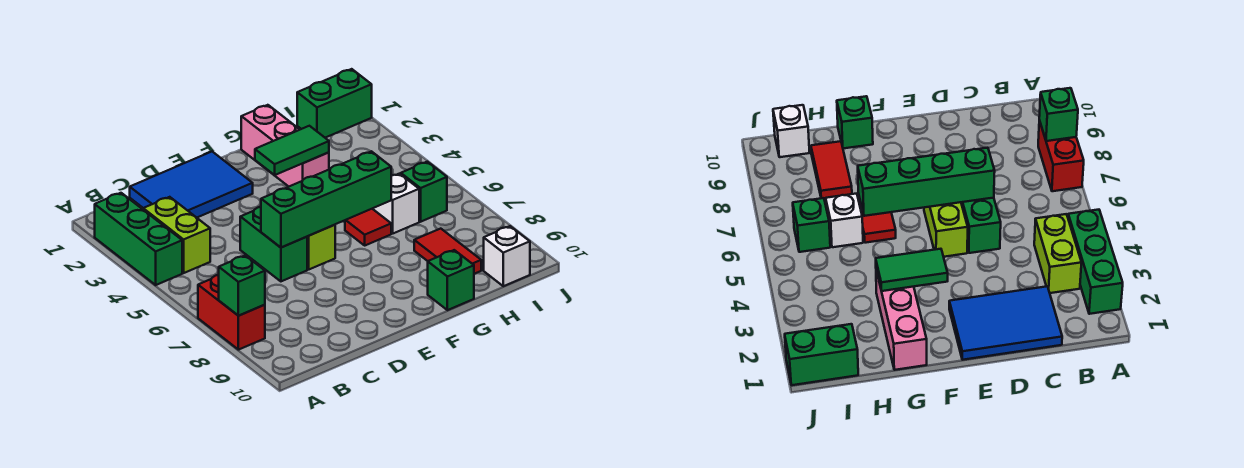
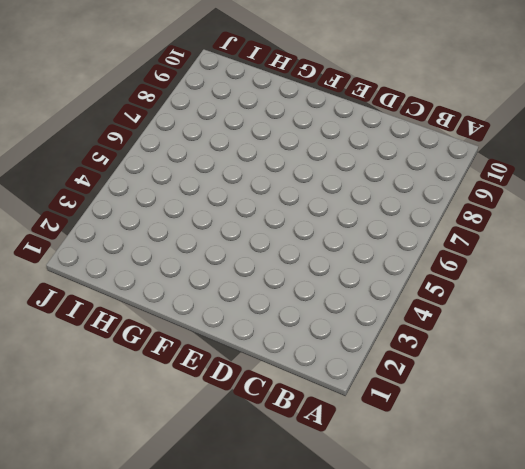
none -> green brick A2:A4 level 1
none -> red brick A7:A8 level 1
none -> lime brick B3:B4 level 1

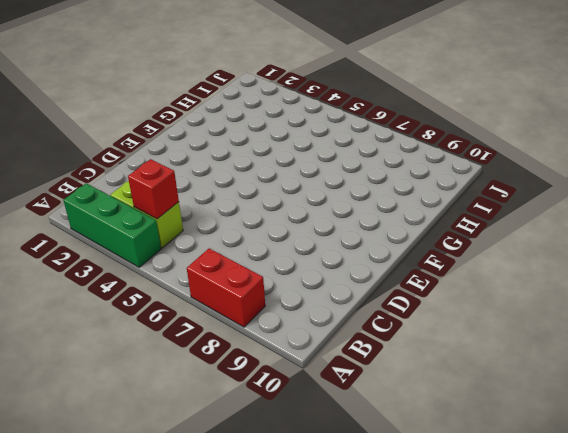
red brick B4 level 2 -> none
none -> blue tile C1:E2 level 1
none -> green brick D5:D6 level 1
none -> lime brick E5:E6 level 1

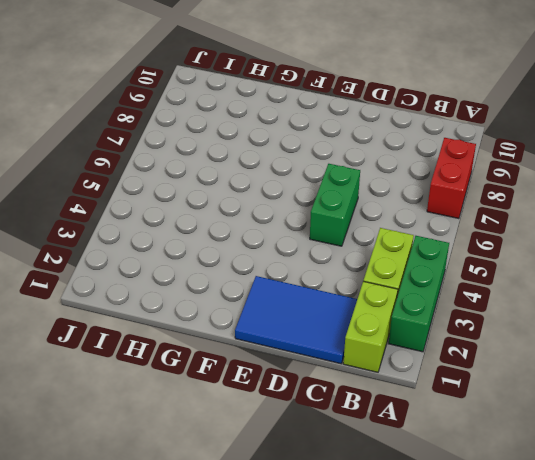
lime brick B1:B2 level 1 -> lime brick E5:E6 level 1
none -> pink brick G1:G3 level 1
none -> red tile G6 level 1
none -> green brick G10 level 1

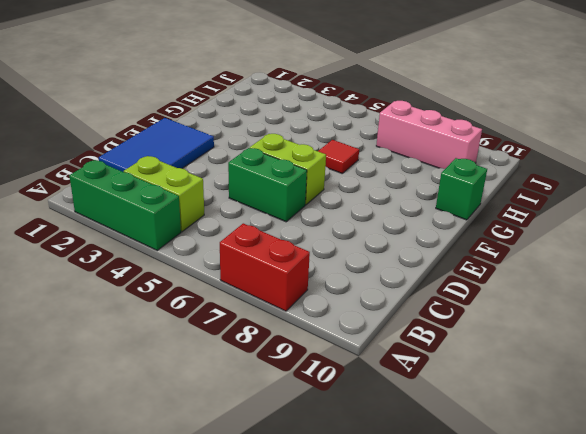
pink brick I7:I9 level 1 -> pink brick G1:G3 level 1
none -> white brick H6 level 1
none -> red tile H8:H9 level 1
none -> green brick I1:J1 level 1

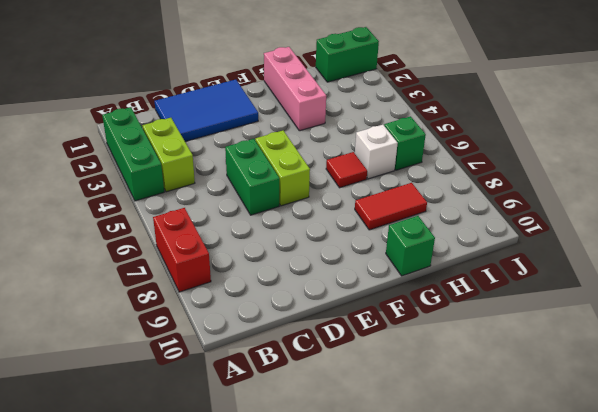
red tile G8:H8 level 1 -> red tile H8:H9 level 1
none -> white brick I10 level 1
none -> green brick A8 level 2
none -> green brick D6:G6 level 2

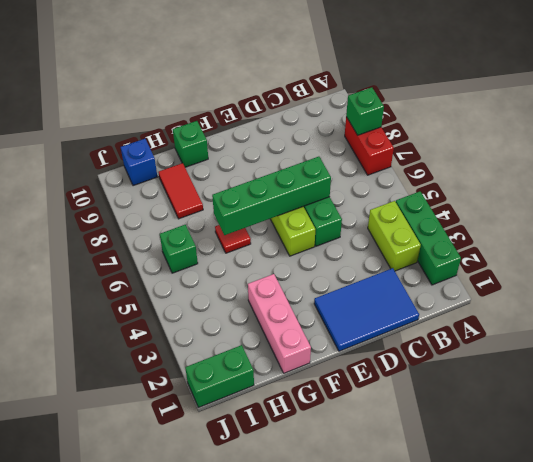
blue brick I10 level 1 -> white brick I10 level 1
none -> white brick H6 level 1
none -> green tile F3:G3 level 2

